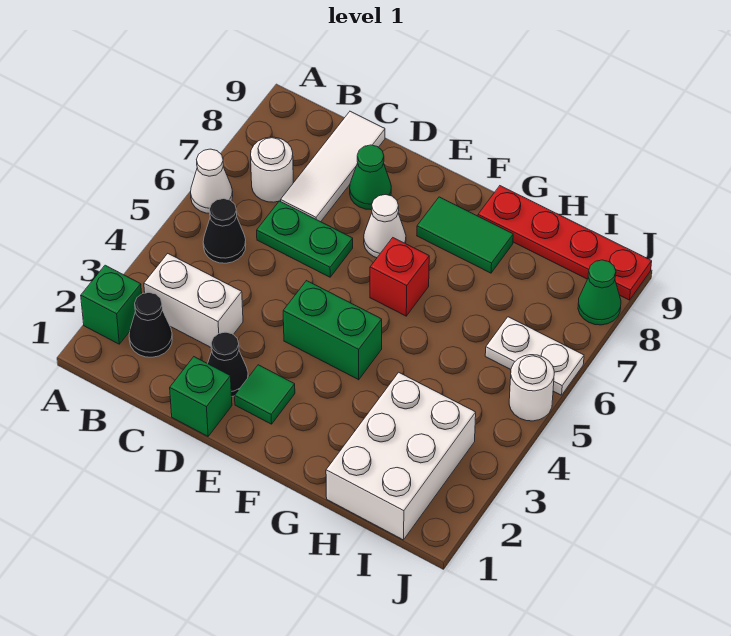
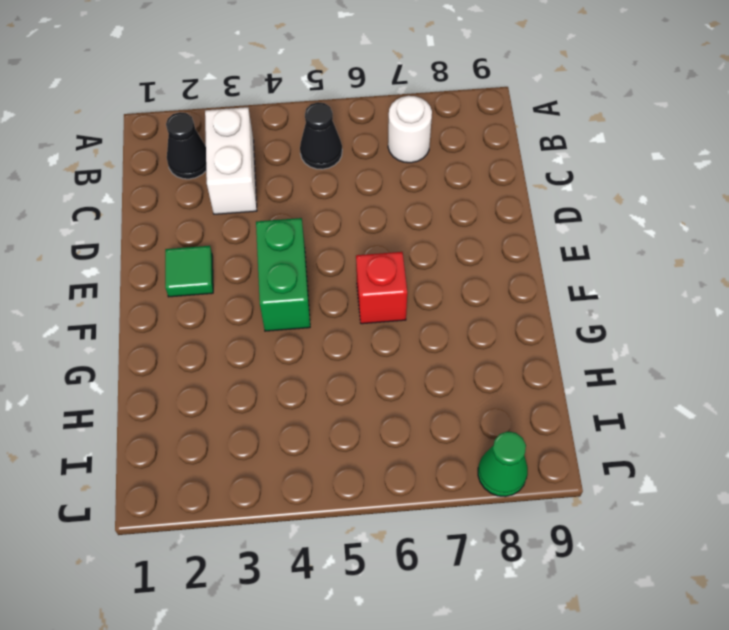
none -> green brick A2 level 1
none -> white cone A6 level 1
none -> green plate C6:D6 level 1

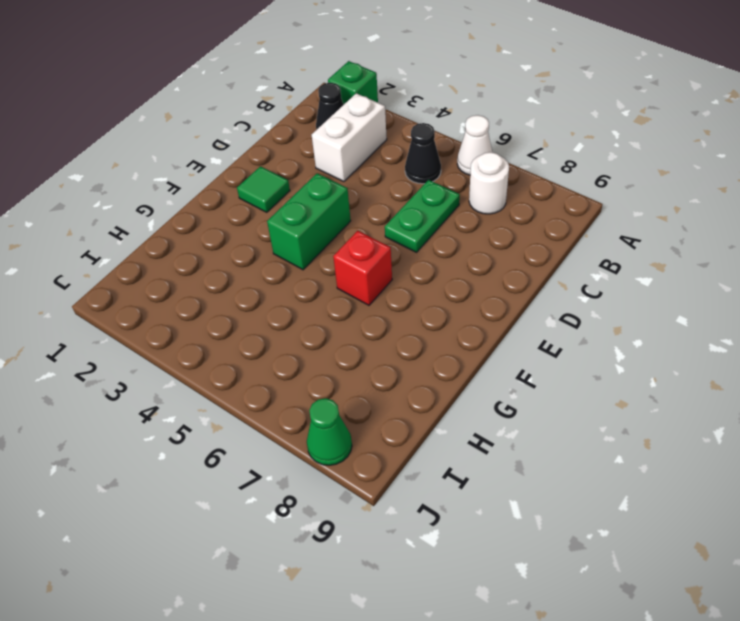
none -> white tile C7:C9 level 1
none -> green brick D1 level 1
none -> black cone D2 level 1

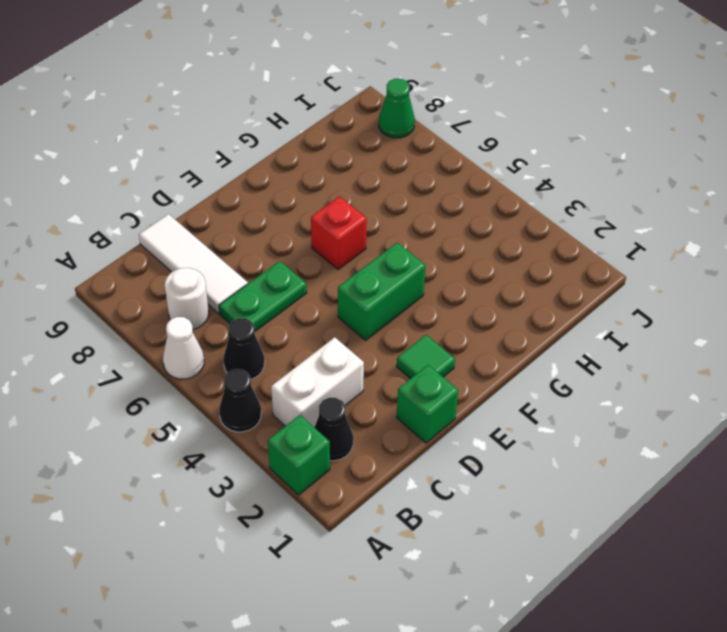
black cone A4 level 1 -> black cone D2 level 1
none -> green cone D8 level 1
none -> white cone E7 level 1
none -> green tile F8:G8 level 1

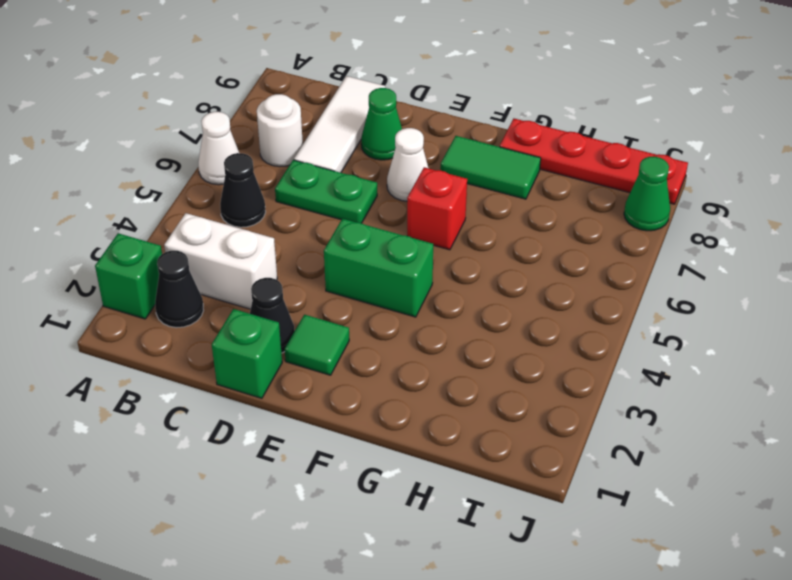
none -> white brick H1:I3 level 1
none -> white plate I6:J6 level 1
none -> white round brick J5 level 1

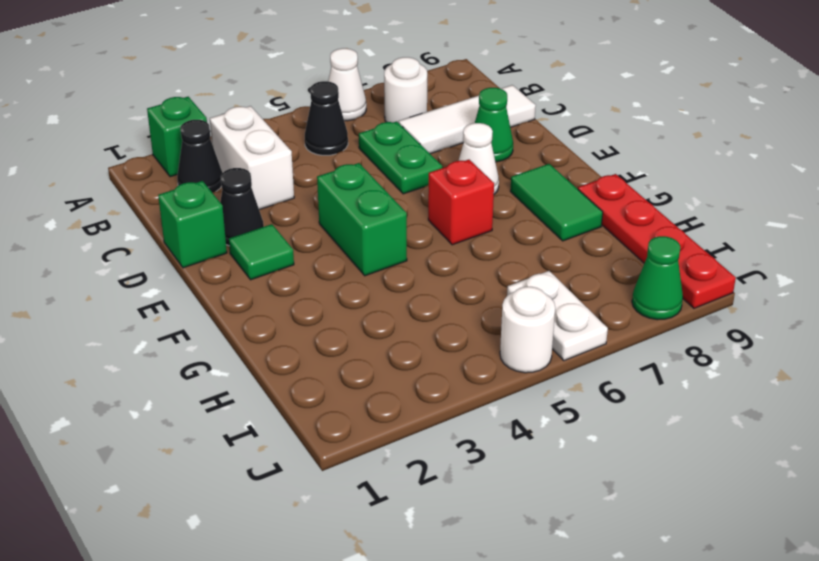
none -> white brick H1:I3 level 1

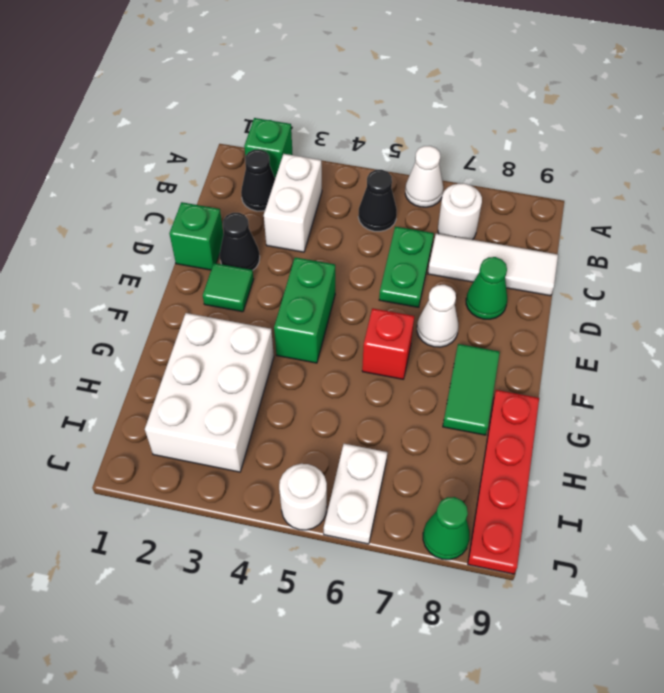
white brick G2:I3 level 1 -> white brick H1:I3 level 1

